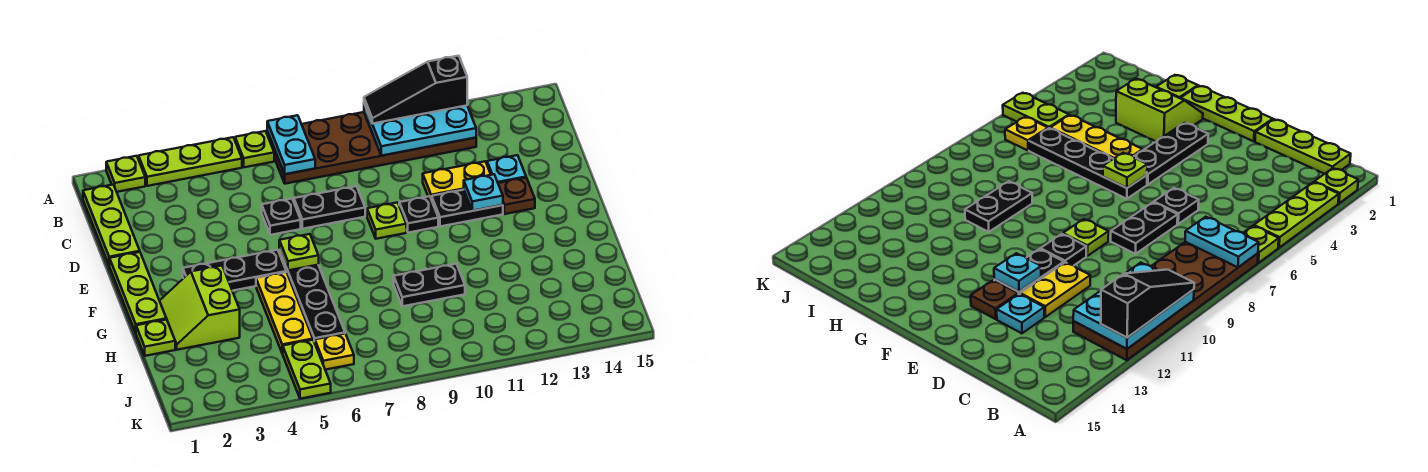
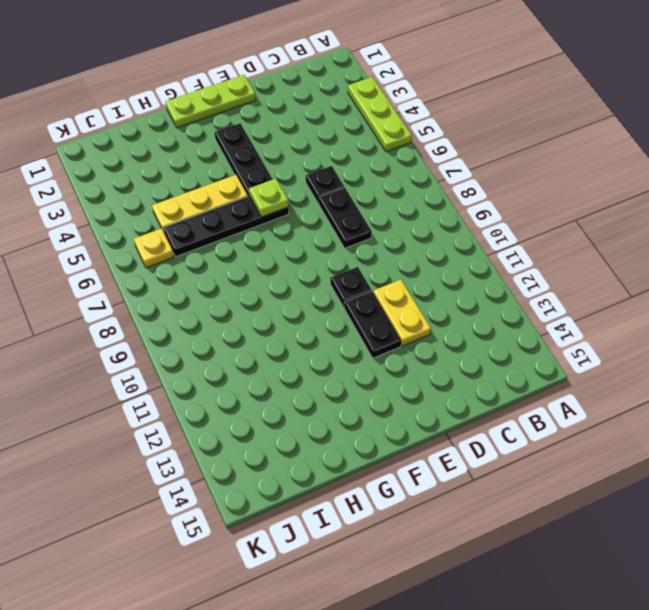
none -> lime plate A2 level 1
none -> lime plate A6 level 1
none -> brown plate A7:B12 level 1

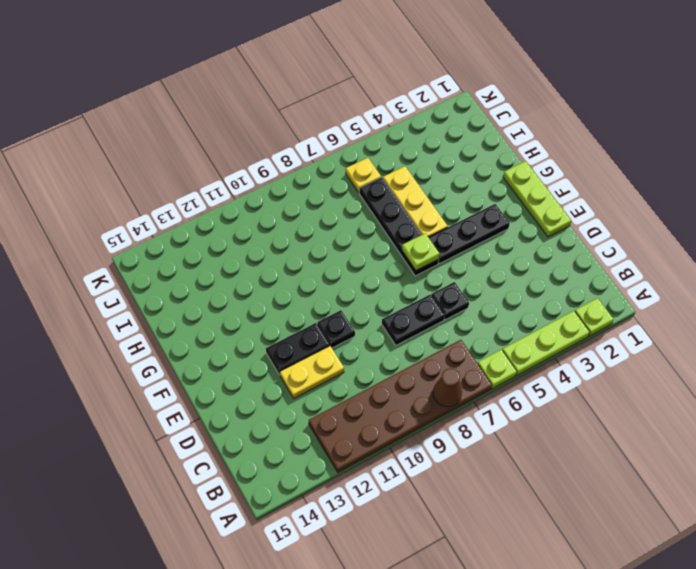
brown cone A8 level 2 -> none
none -> lime plate B1:D1 level 1
none -> cyan plate D13 level 1
none -> lime plate E9 level 1

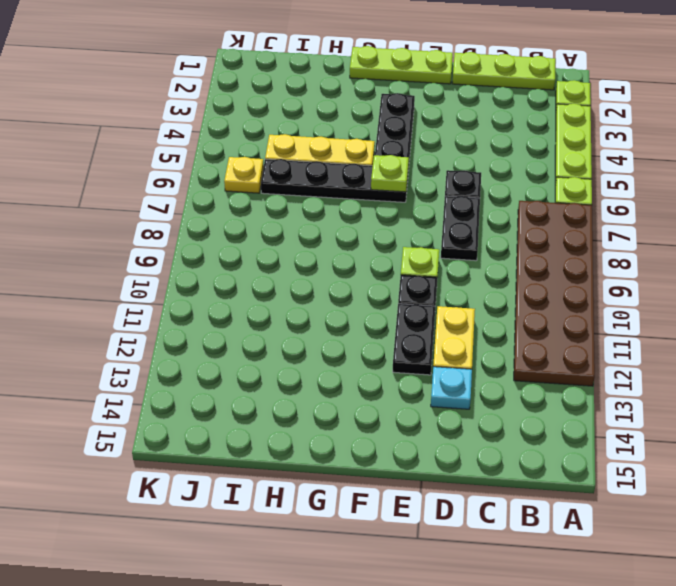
none -> brown plate E13 level 1
none -> lime slope G2:H3 level 1 top 3
none -> lime plate H1 level 1

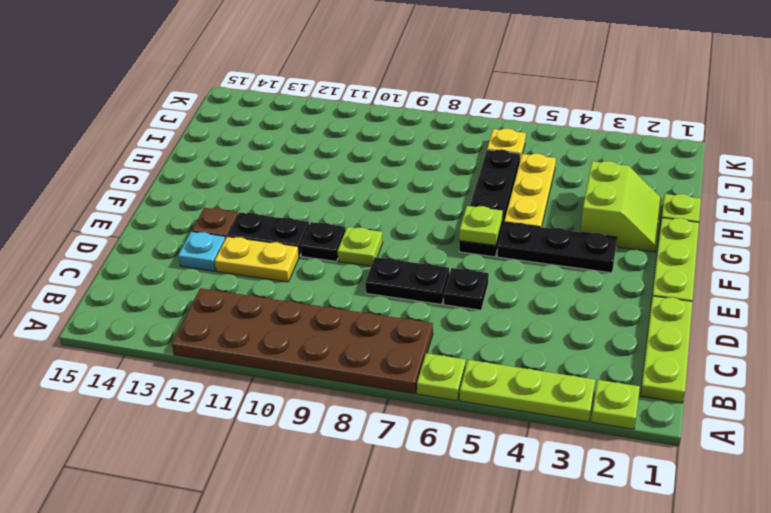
none -> black plate H9:H10 level 1
none -> lime plate J5:K5 level 1
none -> cyan plate A7:B7 level 2

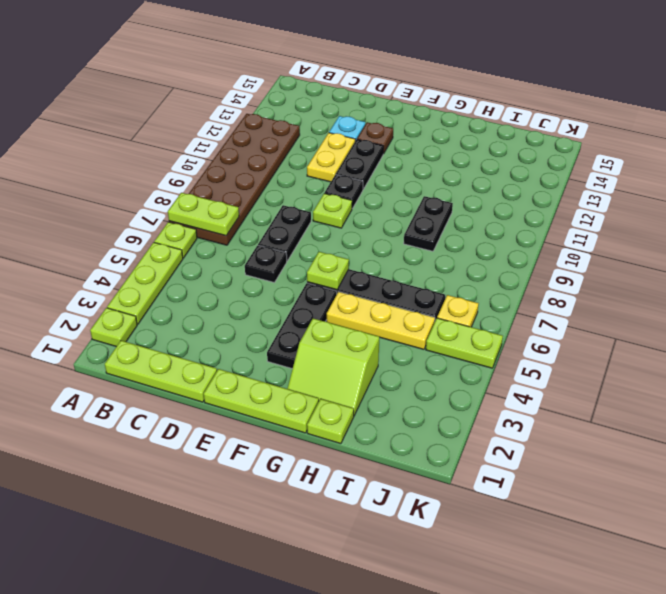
lime plate A7:B7 level 2 -> cyan plate A7:B7 level 2
none -> cyan plate A10:B12 level 2
none -> cyan plate E12 level 2
none -> black slope A10:A12 level 3 top 12

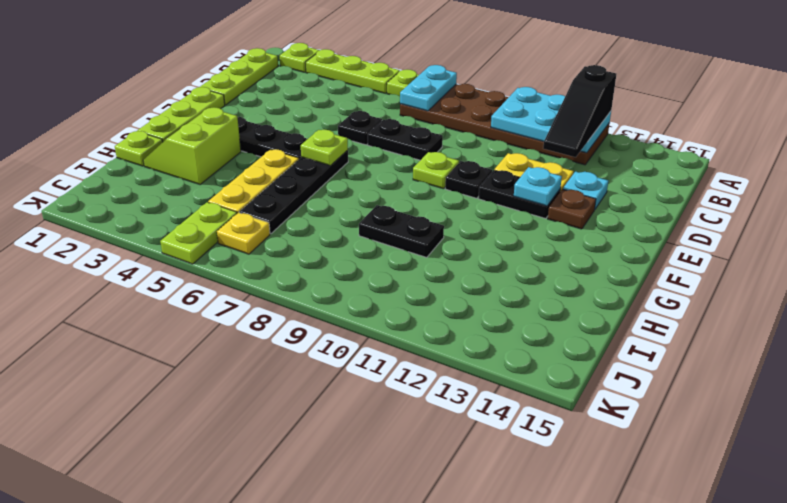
black slope A12:C12 level 3 top A -> black slope A10:A12 level 3 top 12

